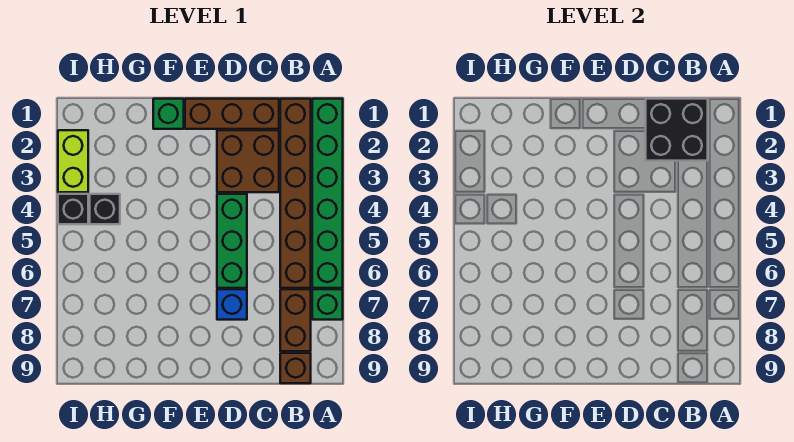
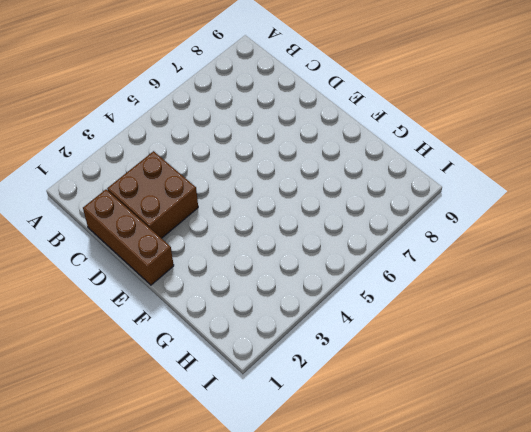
none -> green brick A1:A6 level 1
none -> green brick A7 level 1
none -> brown brick B1:B6 level 1

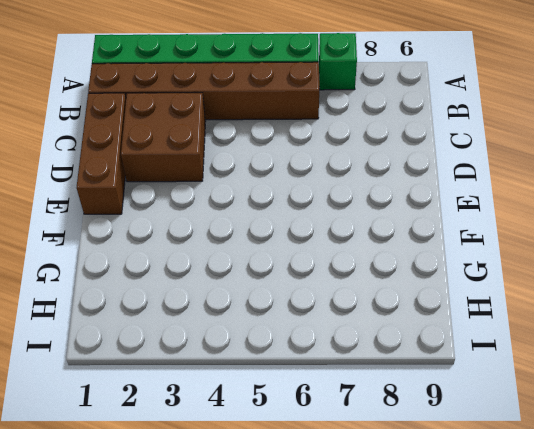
none -> brown brick B7:B8 level 1
none -> brown brick B9 level 1
none -> green brick D4:D6 level 1

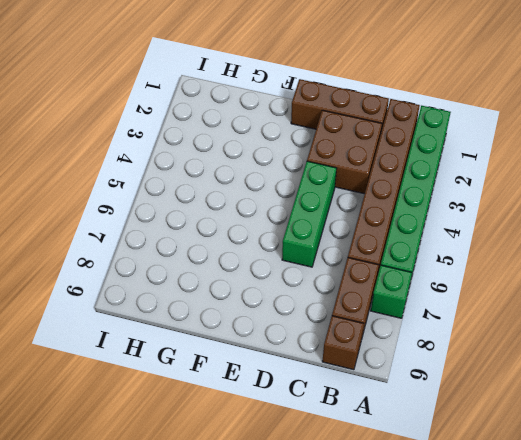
none -> blue brick D7 level 1
none -> green brick F1 level 1
none -> black brick H4 level 1

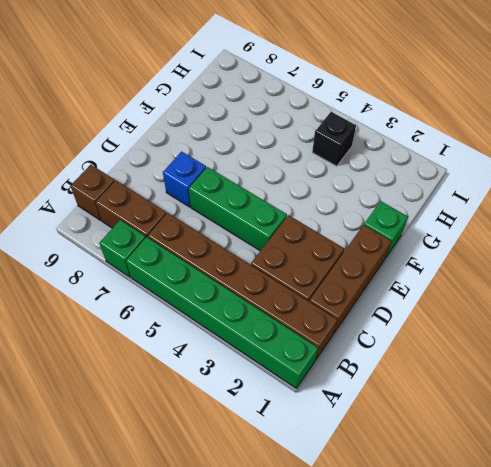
none -> lime brick I2:I3 level 1
none -> black brick I4 level 1
none -> black brick B1:C2 level 2

